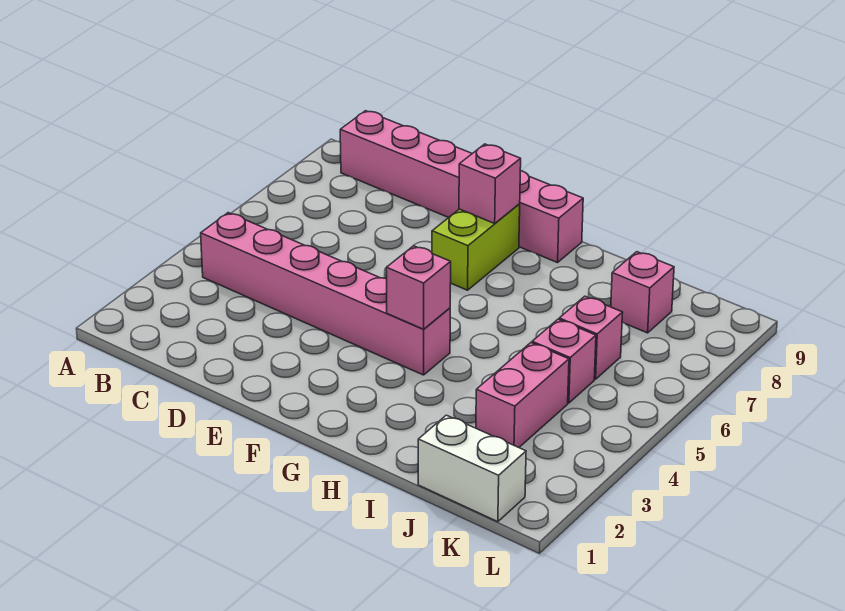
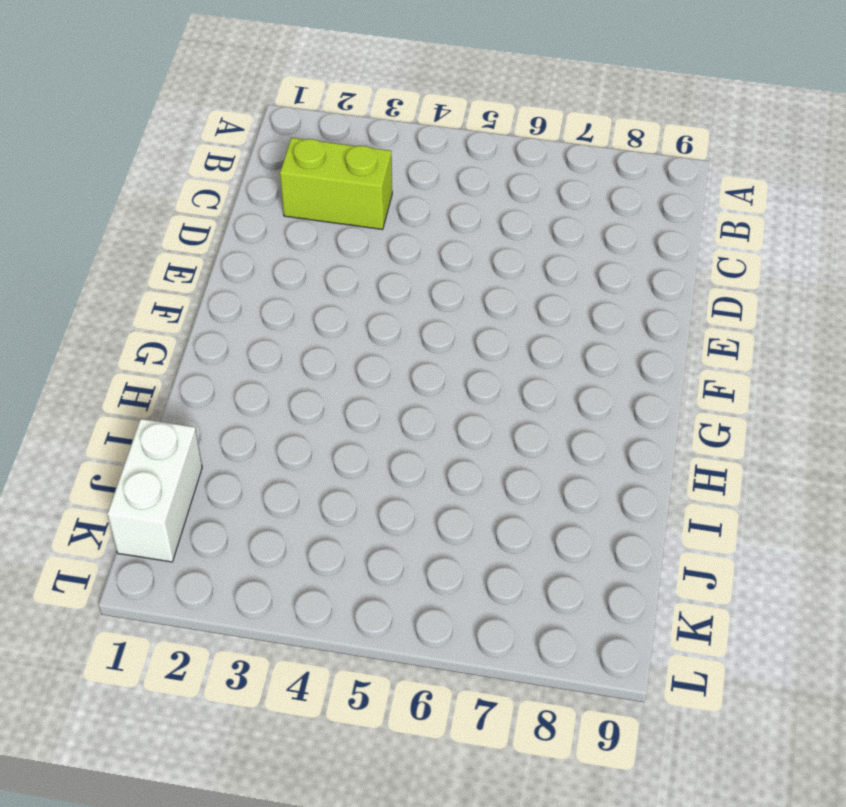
lime brick C2:C3 level 1 -> lime brick F7:F8 level 1
none -> pink brick B4:G4 level 1
none -> pink brick B9:G9 level 1

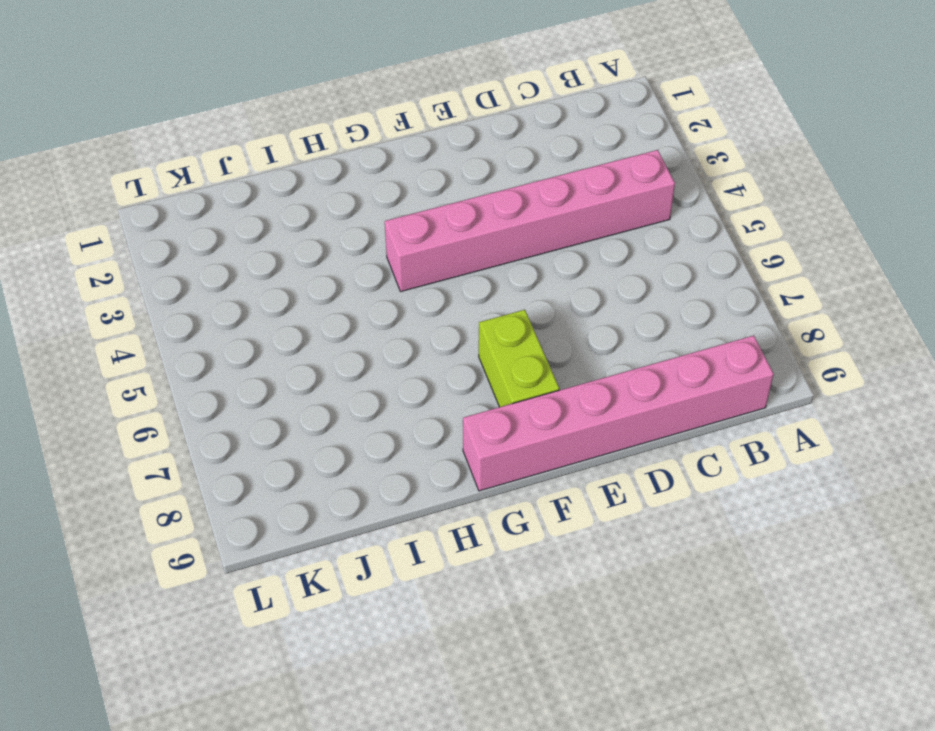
none -> white brick J1:K1 level 1
none -> pink brick J3:J4 level 1

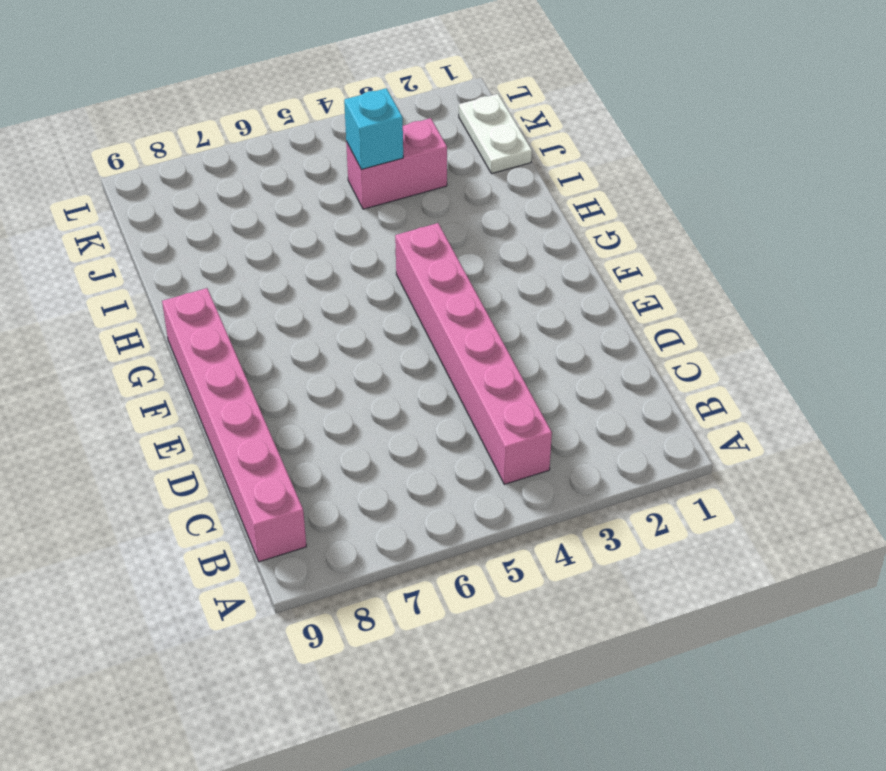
white plate J1:K1 level 1 -> white brick J1:K1 level 1
cyan brick J4 level 2 -> none
none -> lime brick F7:F8 level 1
none -> pink brick J5 level 1

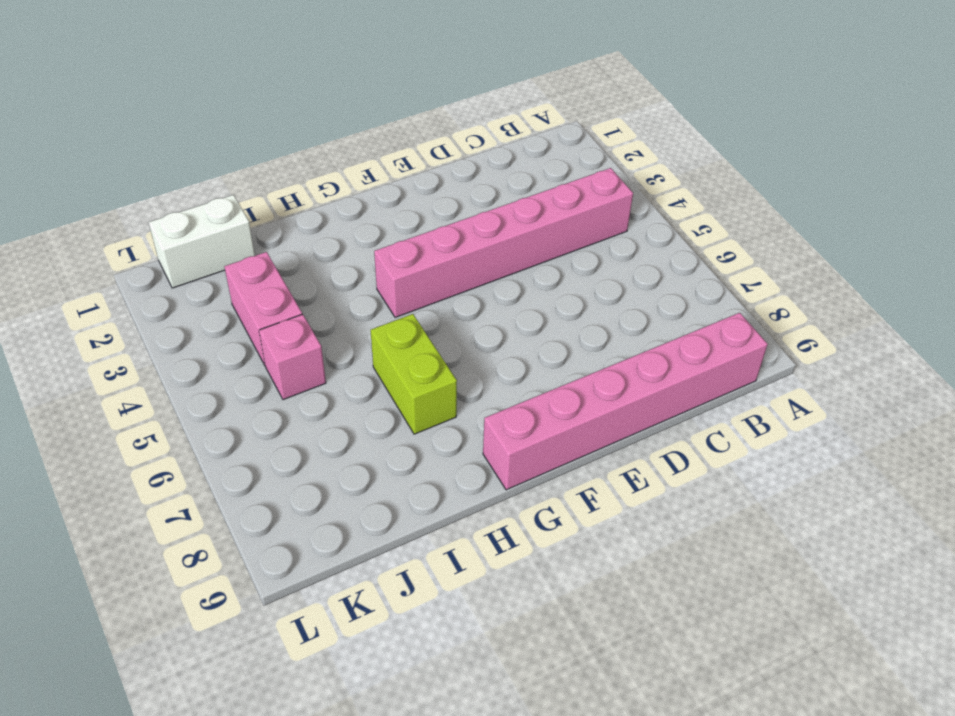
lime brick H6:H7 level 1 -> lime brick F7:F8 level 1
none -> pink brick J6 level 1
none -> pink brick J8 level 1

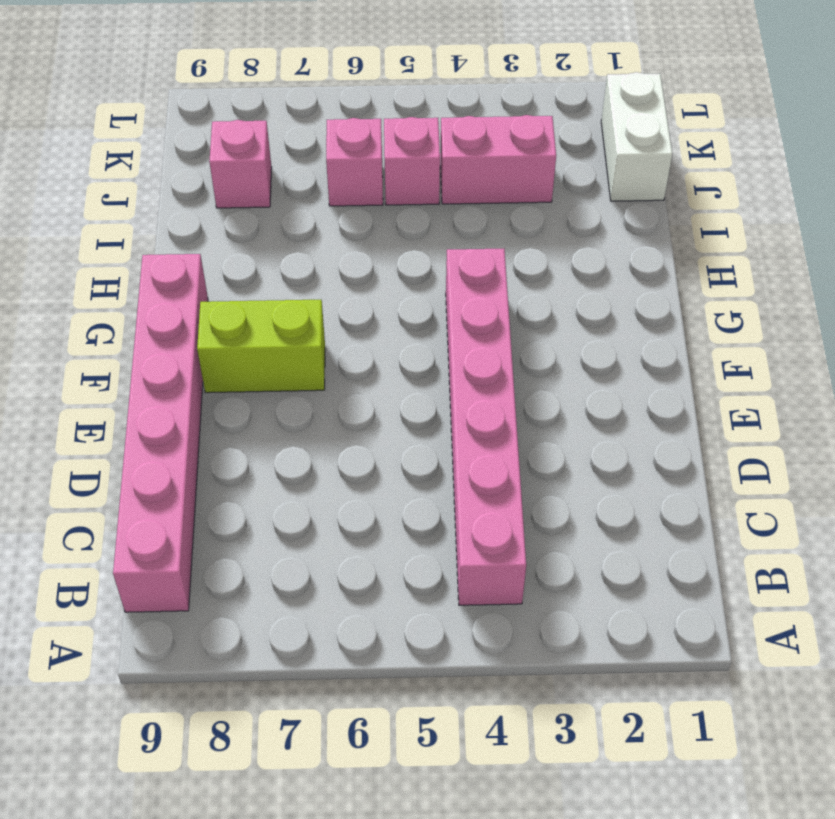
none -> pink brick F8 level 2
none -> pink brick G4 level 2

